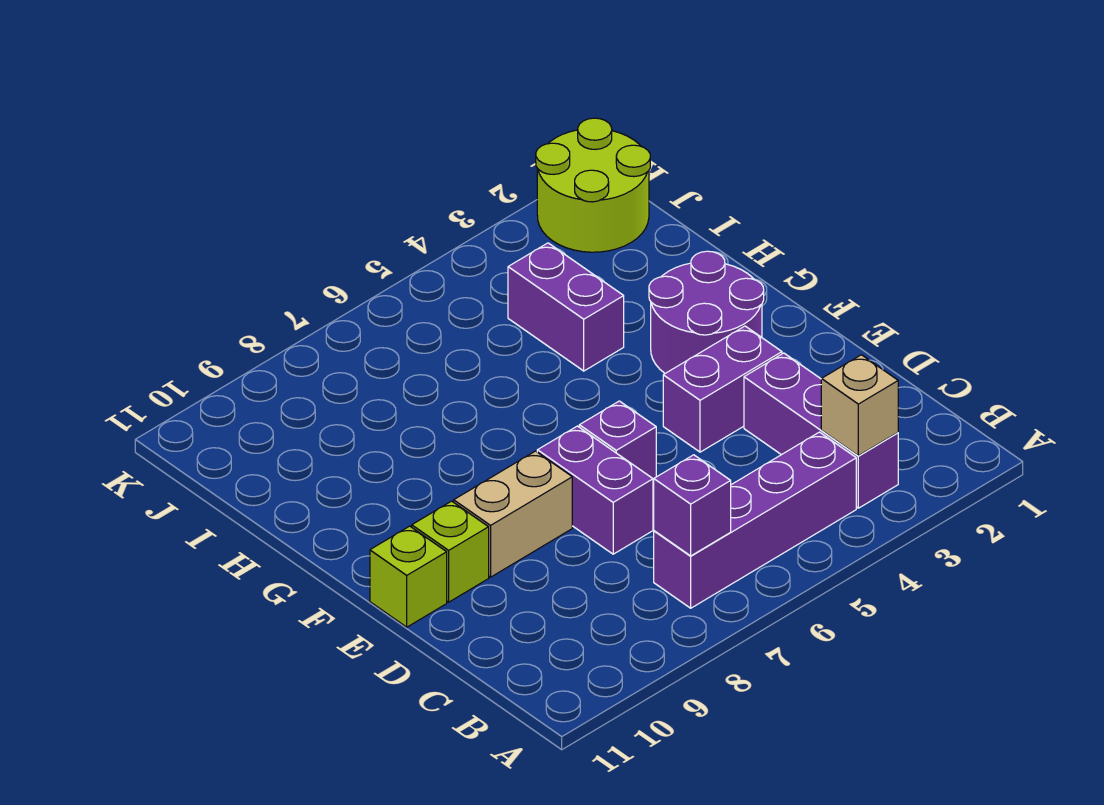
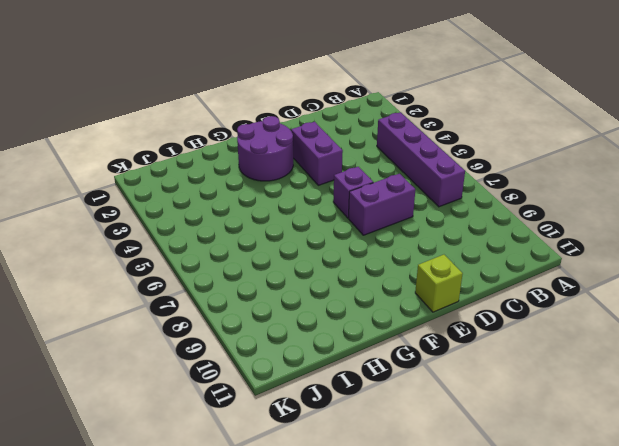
none -> purple brick B3:D3 level 1
none -> tan brick E8:E9 level 1
none -> lime brick E10 level 1

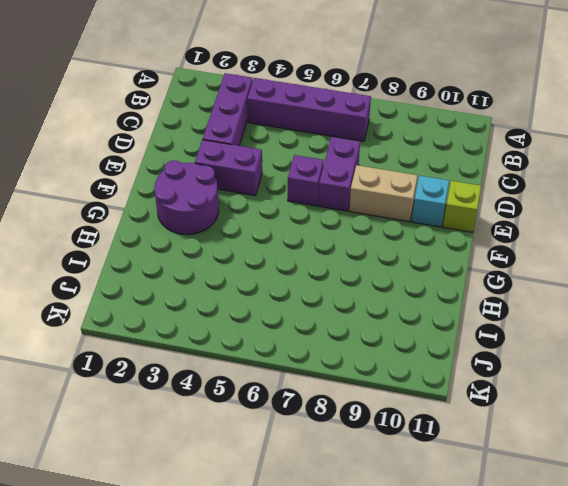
cyan brick E10 level 1 -> lime brick E10 level 1
none -> purple brick H4:I4 level 1
none -> lime round brick J1:K2 level 1
none -> tan brick B3 level 2

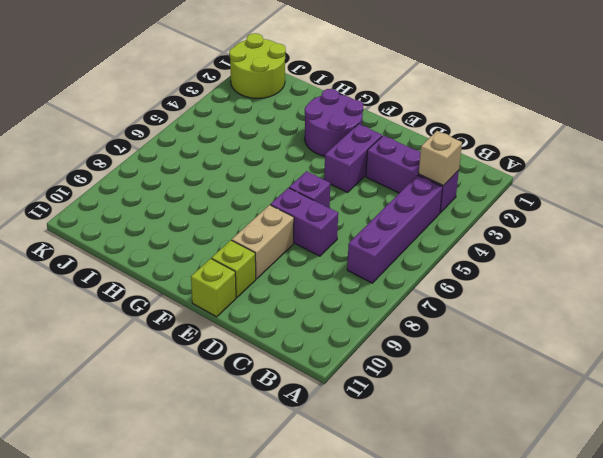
none -> purple brick H4:I4 level 1
none -> purple brick B7 level 2

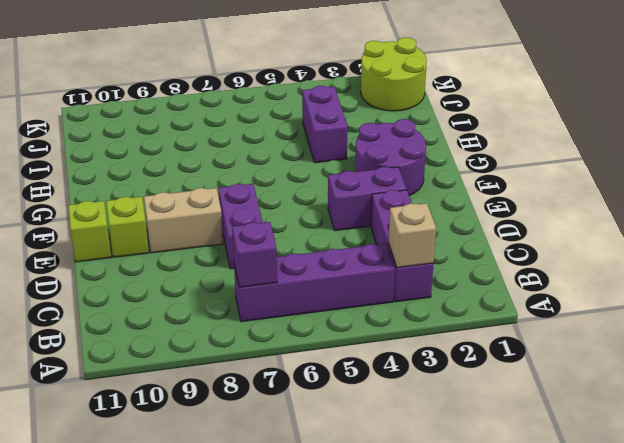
none -> purple brick E6 level 1

